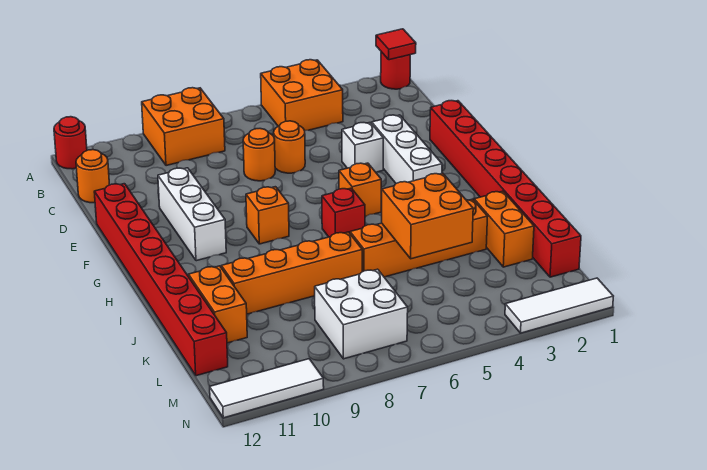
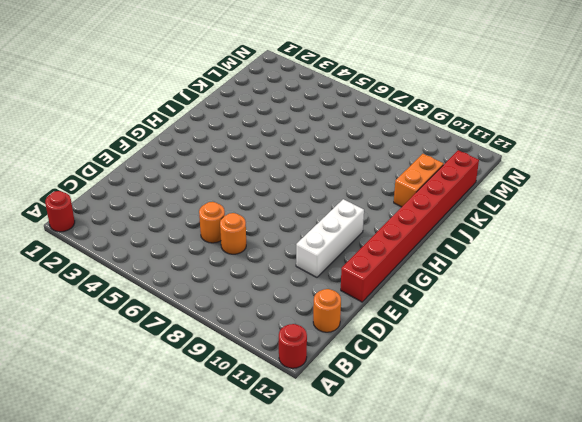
none -> orange brick A4:B5 level 1
none -> orange brick A8:B9 level 1
none -> red brick E1:L1 level 1

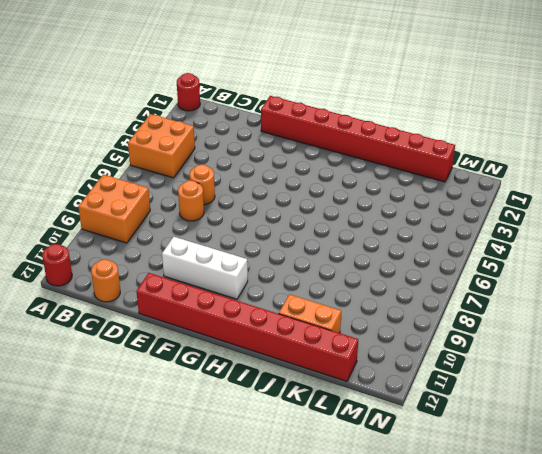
none -> white brick E3:G3 level 1
none -> white brick E4 level 1
none -> orange brick G5 level 1

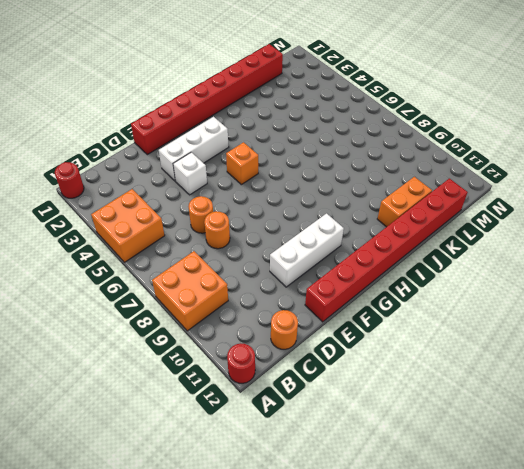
none -> orange brick G8 level 1
none -> red brick H6 level 1
none -> orange brick J2:K2 level 1

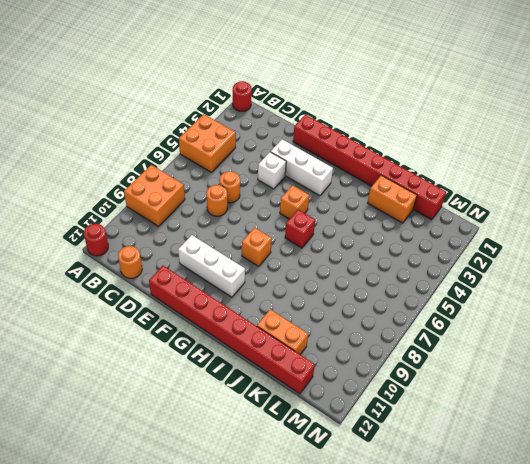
none -> orange brick J3:J6 level 1
none -> orange brick J7:J10 level 1
none -> white brick L7:M8 level 1

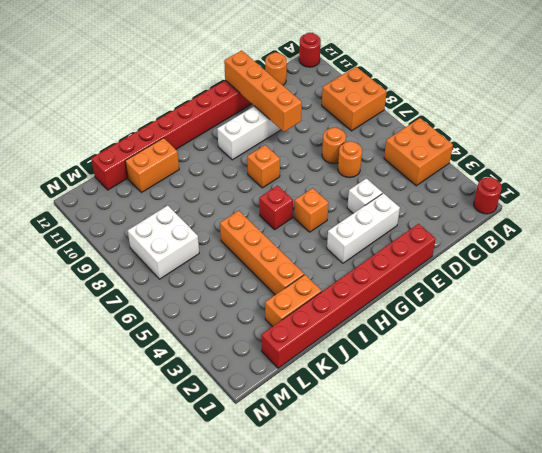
orange brick E9:E12 level 2 -> orange brick J7:J10 level 1
none -> white tile N1:N3 level 1
none -> white tile N10:N12 level 1
none -> red tile A1 level 2

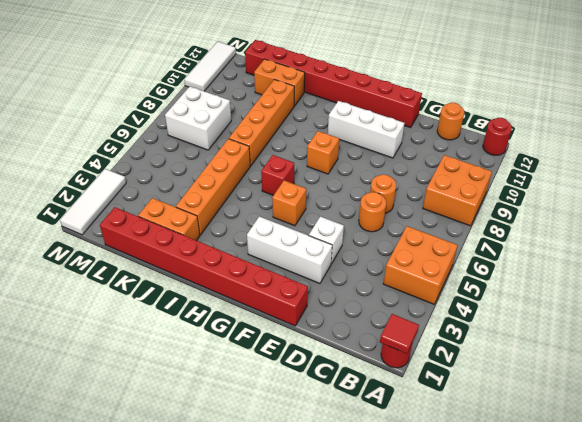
none -> orange brick J4:K5 level 2

